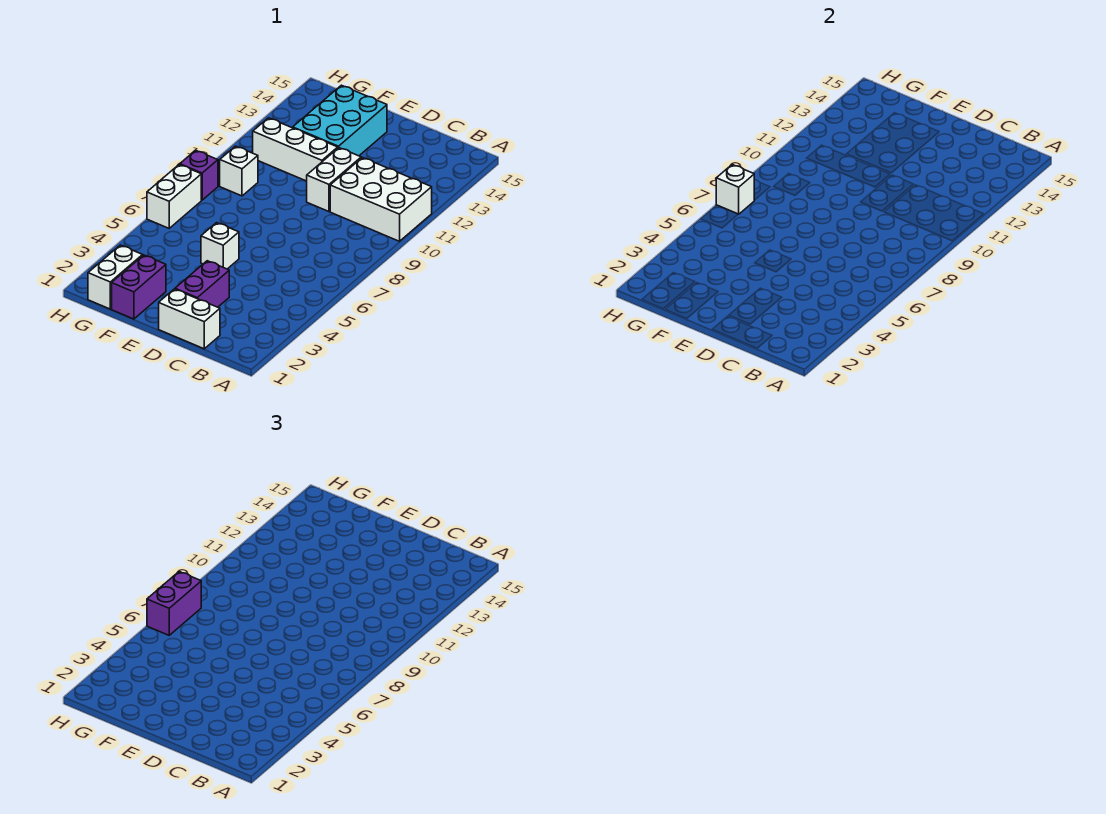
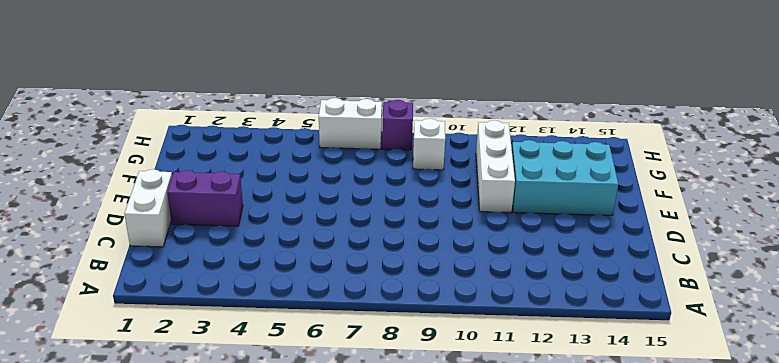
none -> white brick A10:C11 level 1
none -> white brick D10:D11 level 1
none -> white brick E5 level 1

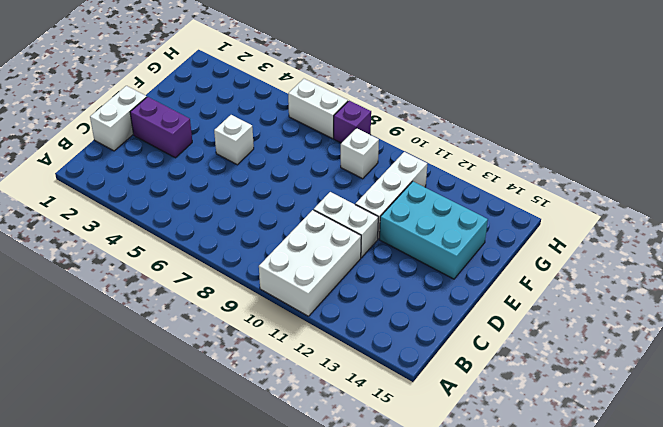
none -> purple brick F1:F2 level 1
none -> white brick G1:G2 level 1
none -> white brick H7 level 2

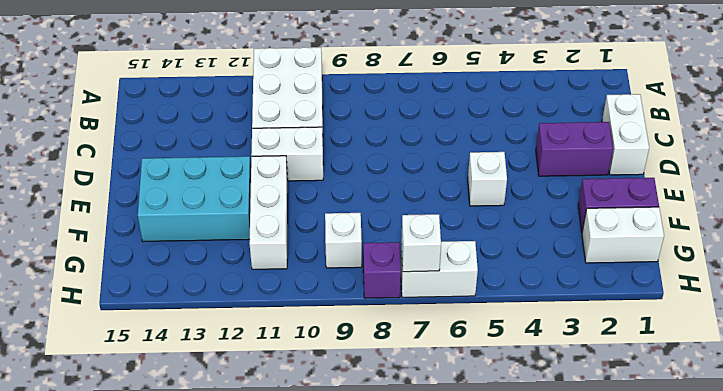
none -> purple brick H6:H7 level 3

